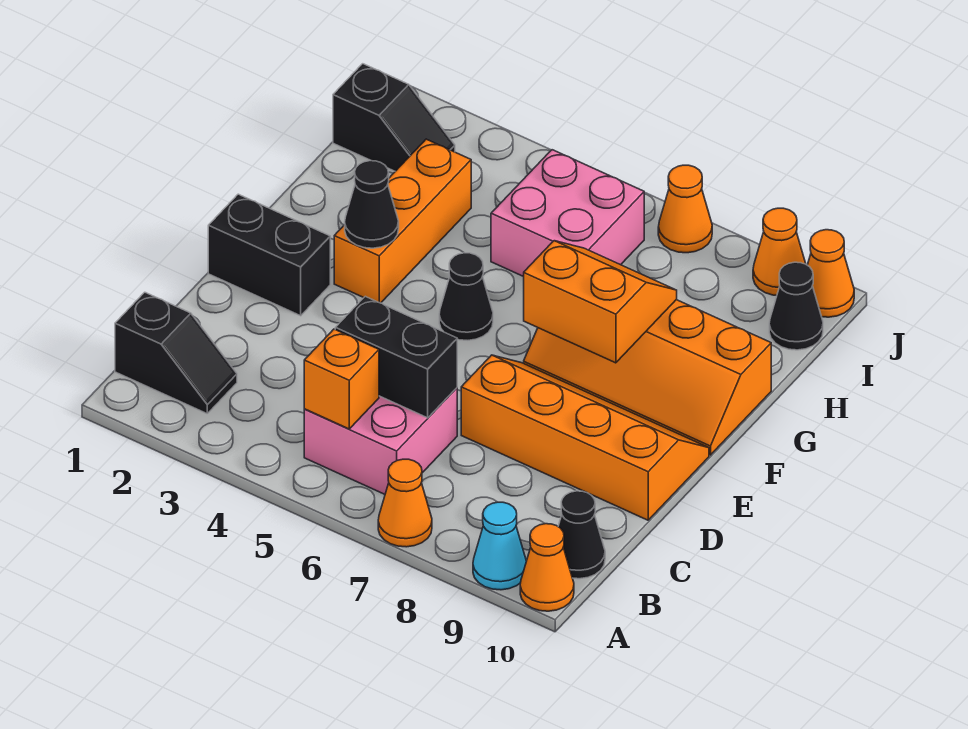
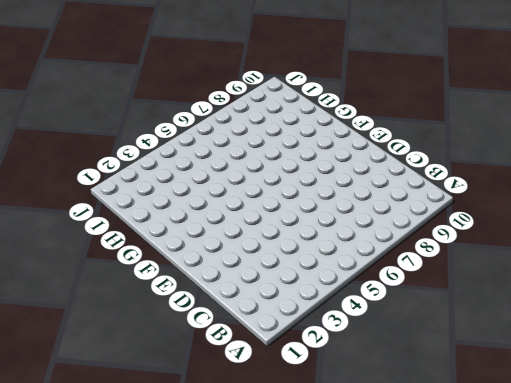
none -> orange cone A7 level 1
none -> cyan cone A9 level 1
none -> orange cone A10 level 1

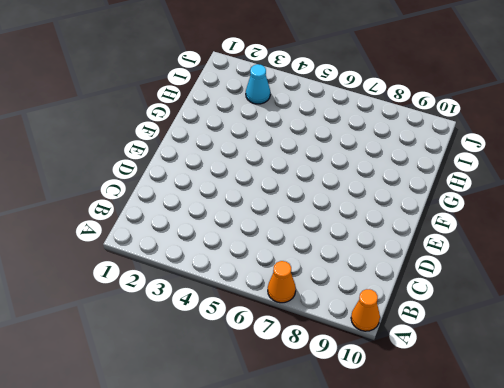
cyan cone I3 level 1 -> cyan cone A9 level 1
none -> black slope B1:B2 level 1 top 1
none -> pink brick B5:C6 level 1
none -> black cone B10 level 1

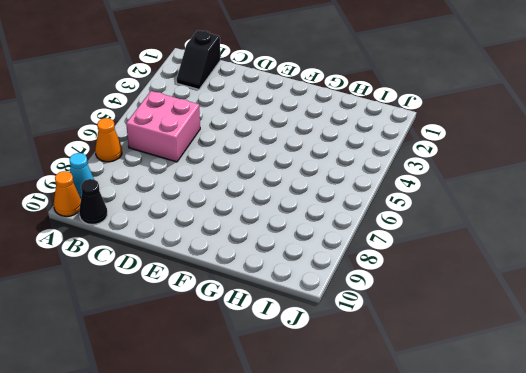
none -> orange slope D7:E10 level 1 top D
none -> black brick E1:E2 level 1
none -> orange brick F3:H3 level 1

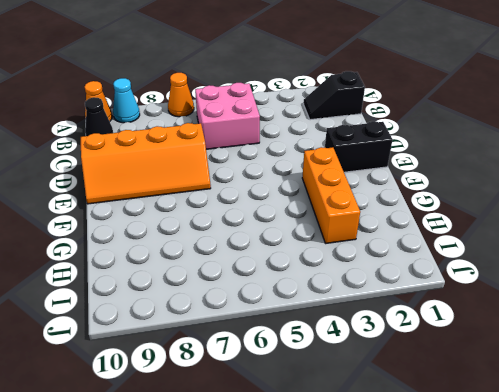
none -> black cone F5 level 1
none -> orange slope F7:G10 level 1 top G
none -> pink brick H5:I6 level 1

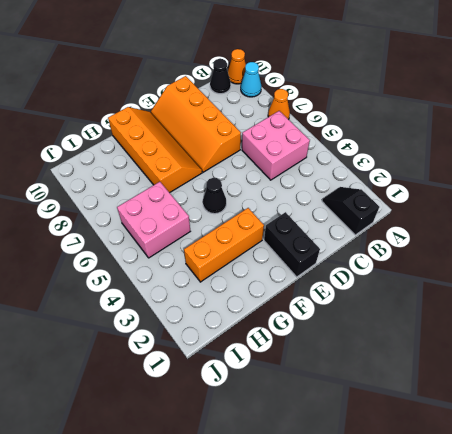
none -> black slope I1:I2 level 1 top 1
none -> black cone I10 level 1
none -> orange cone J7 level 1

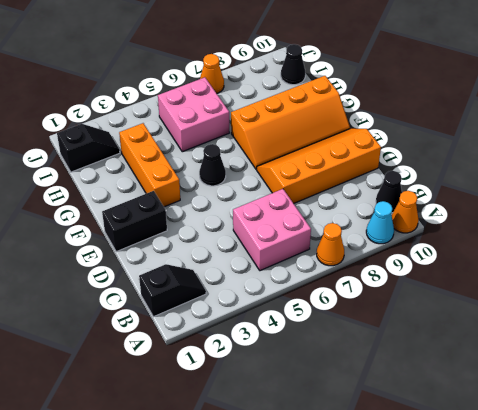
none -> orange cone J9 level 1
none -> orange cone J10 level 1
none -> orange brick B5 level 2

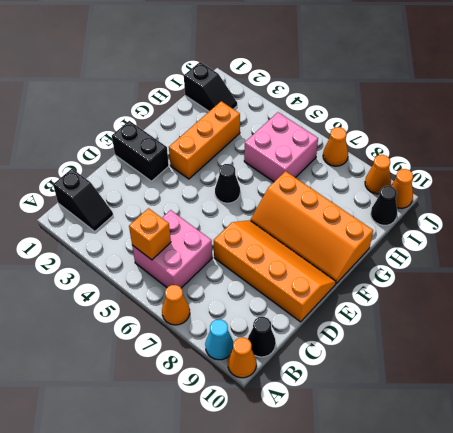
none -> black brick C5:C6 level 2
none -> black cone F3 level 2
none -> orange slope F7:G8 level 2 top F

